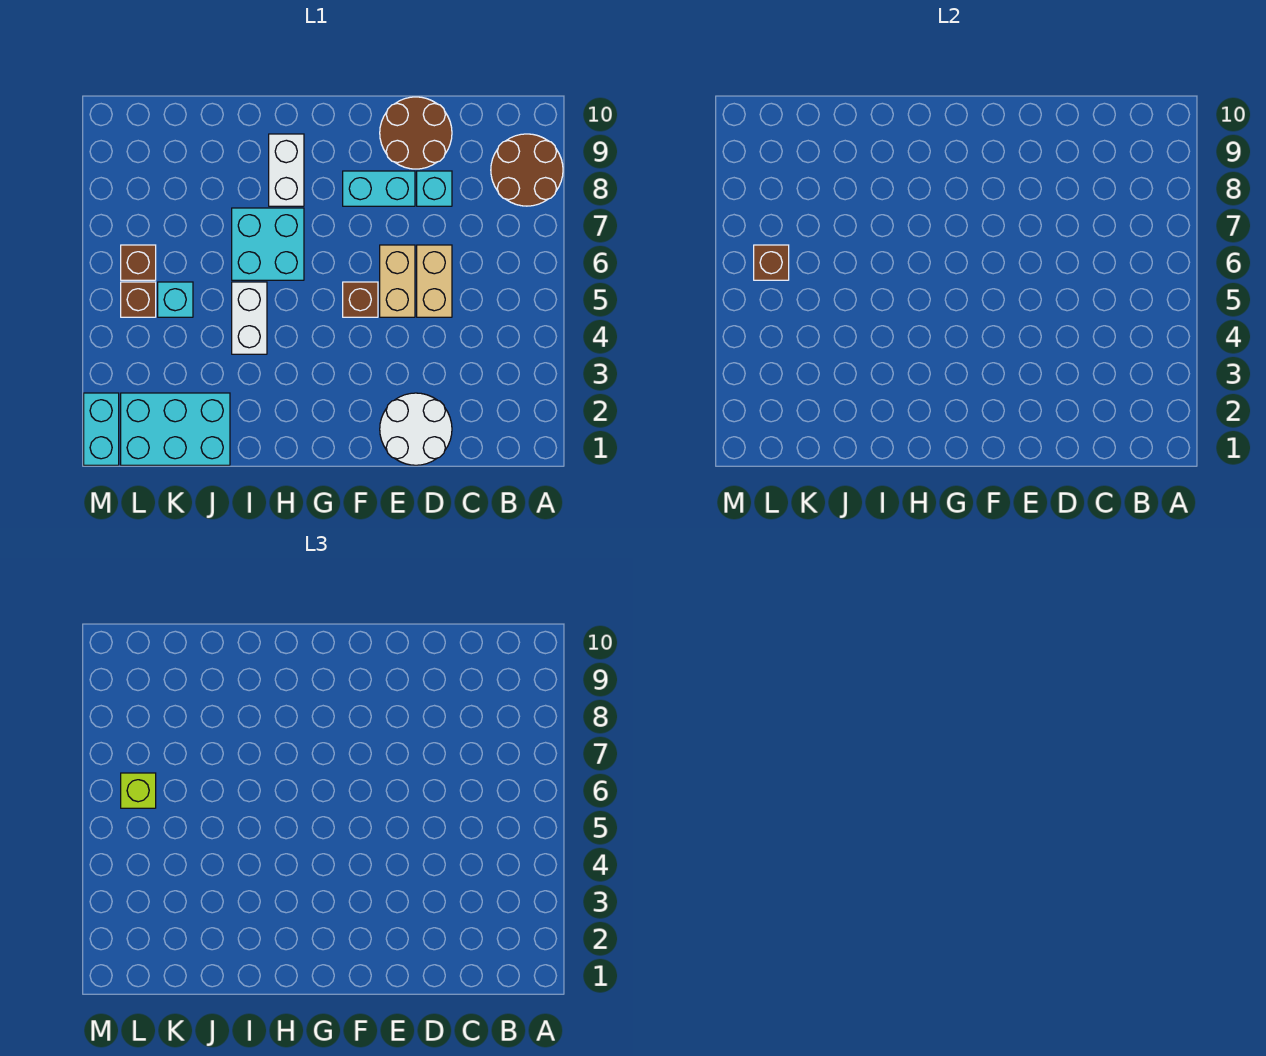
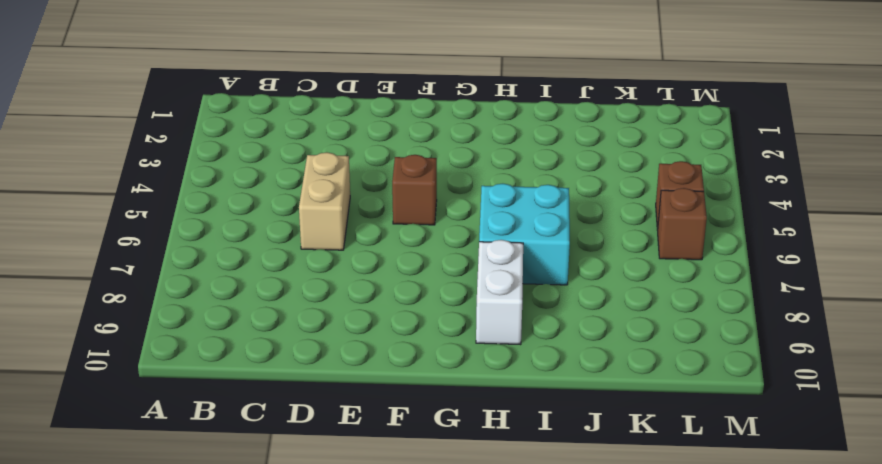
none -> brown round brick A8:B9 level 1
none -> white round brick D1:E2 level 1
none -> cyan brick D8 level 1

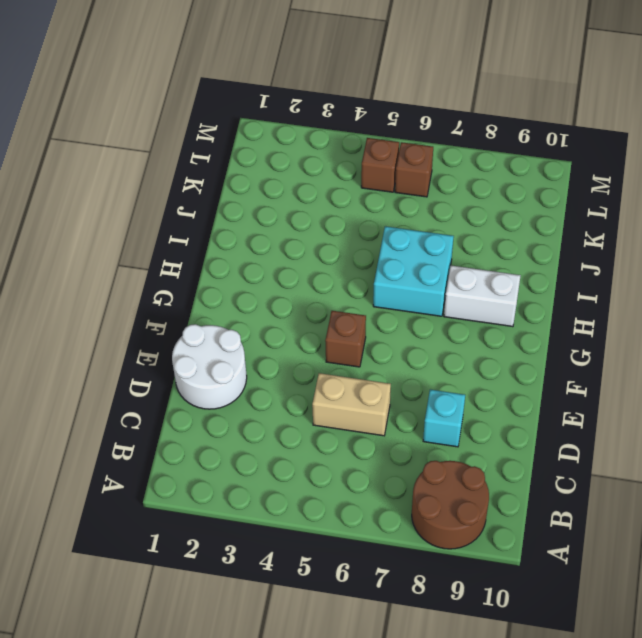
none -> brown round brick D9:E10 level 1
none -> tan brick E5:E6 level 1
none -> cyan brick E8:F8 level 1

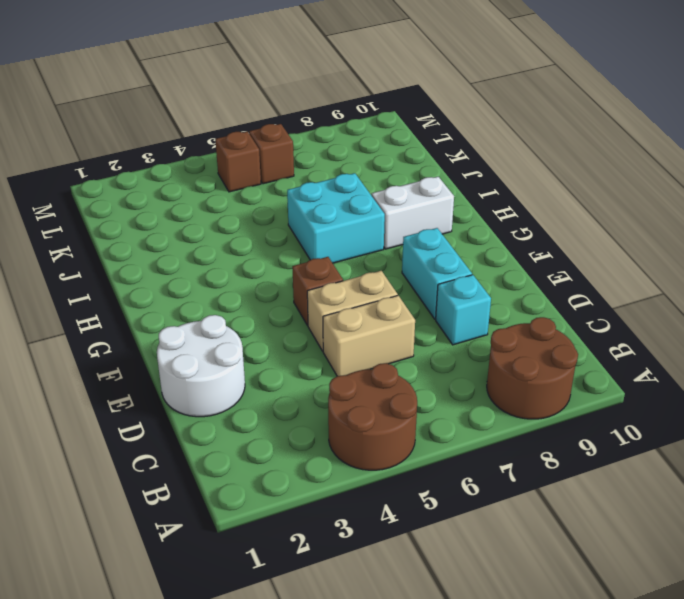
brown round brick A4:B5 level 1 -> brown round brick D9:E10 level 1
none -> white brick I4:I5 level 1
none -> cyan brick J1:L2 level 1
none -> cyan brick K5 level 1

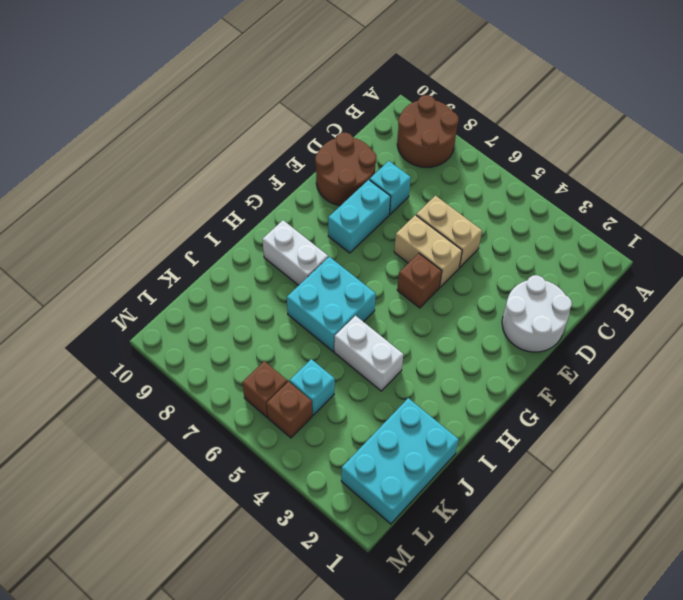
none -> cyan brick M1:M2 level 1
none -> brown brick L6 level 2
none -> lime brick L6 level 3

